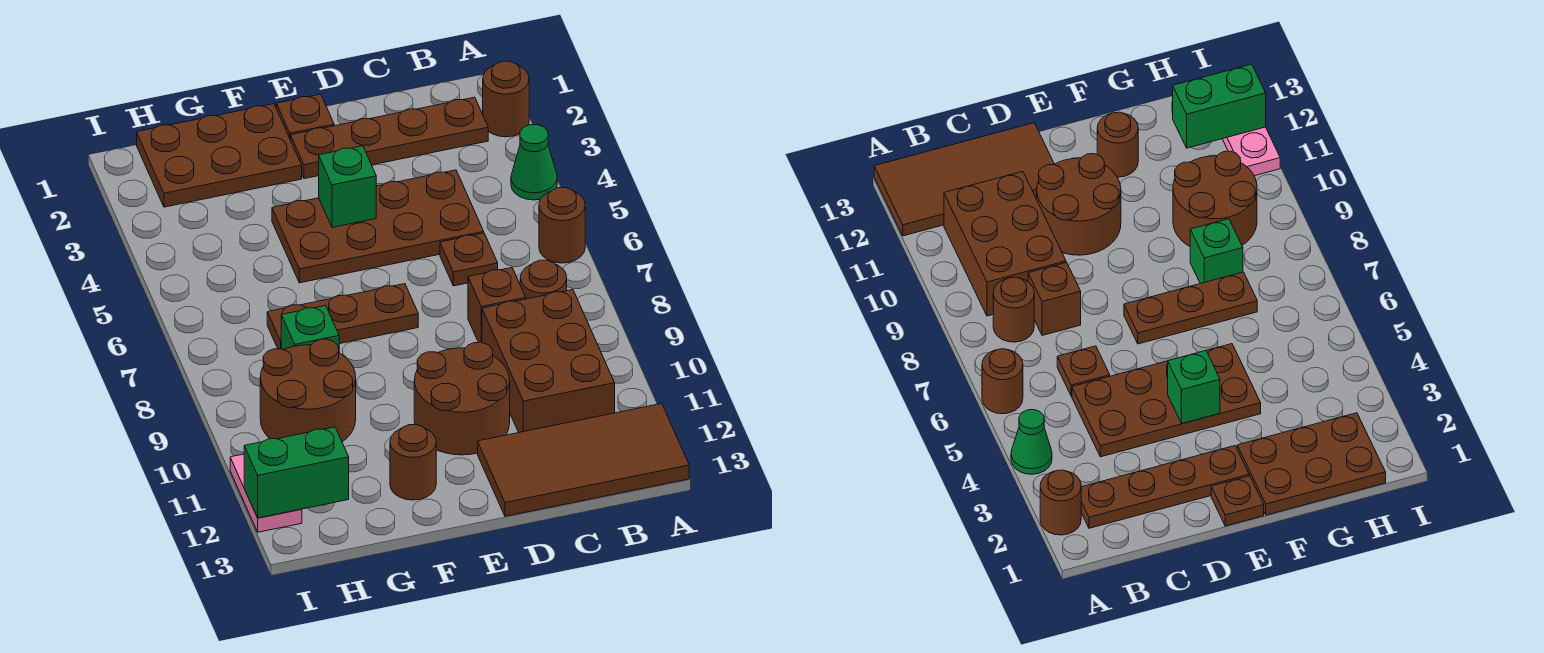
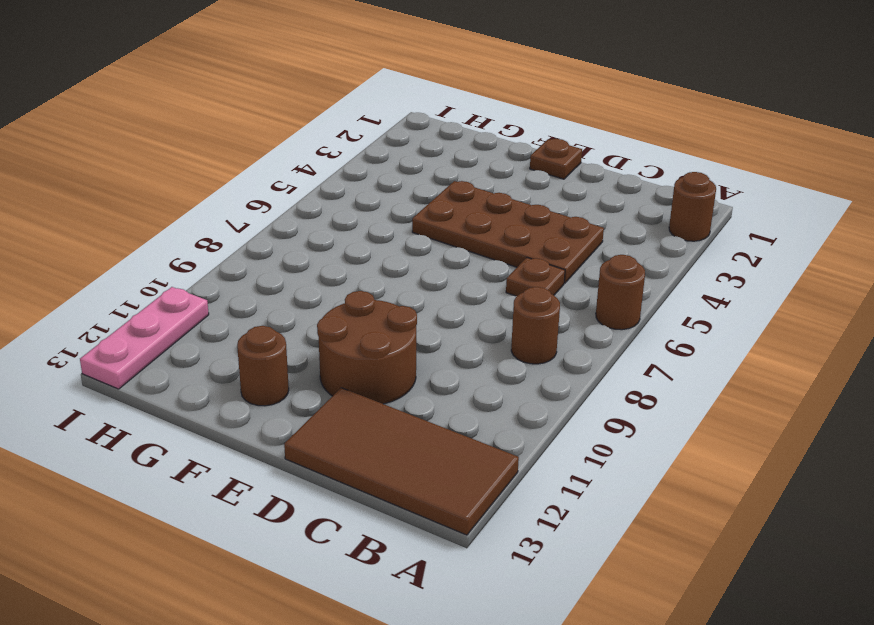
pink plate I11:I13 level 1 -> pink plate I11:I12 level 1
none -> green cone A4 level 1
none -> brown plate B2:E2 level 1
none -> brown brick B9:C11 level 1

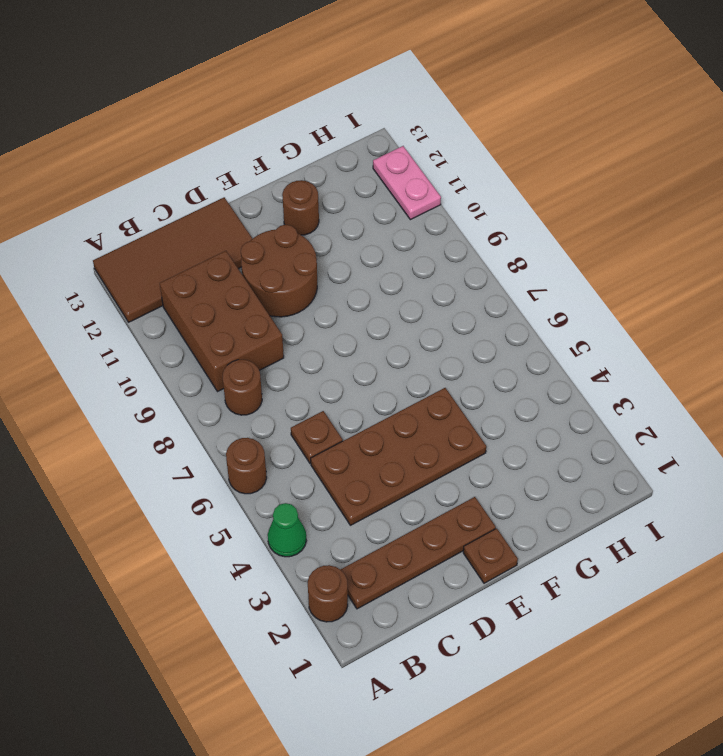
none -> brown brick C8 level 1
none -> brown plate E7:G7 level 1
none -> brown plate F1:H2 level 1

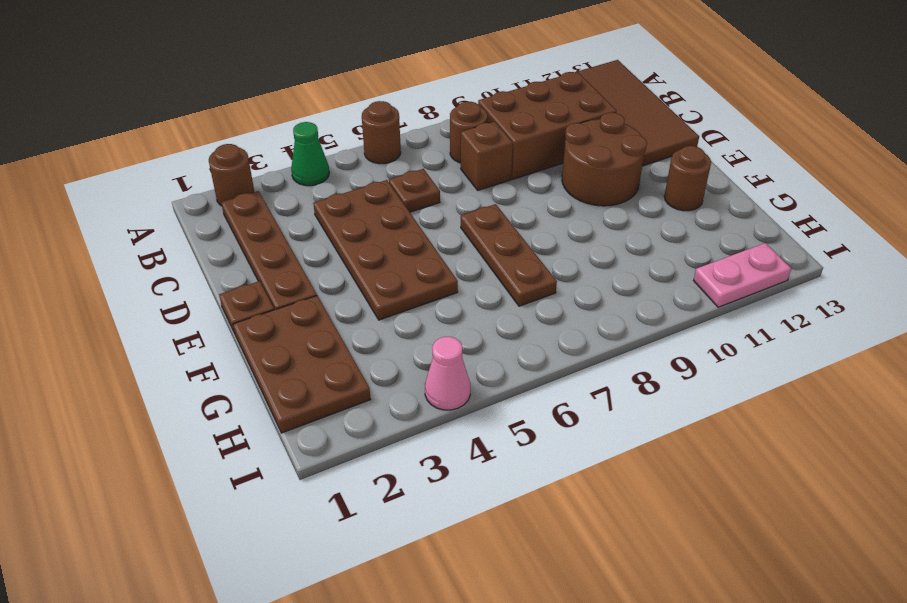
pink cone I4 level 1 -> none
none -> green brick G8 level 1
none -> brown round brick G9:H10 level 1
none -> green brick E4 level 2

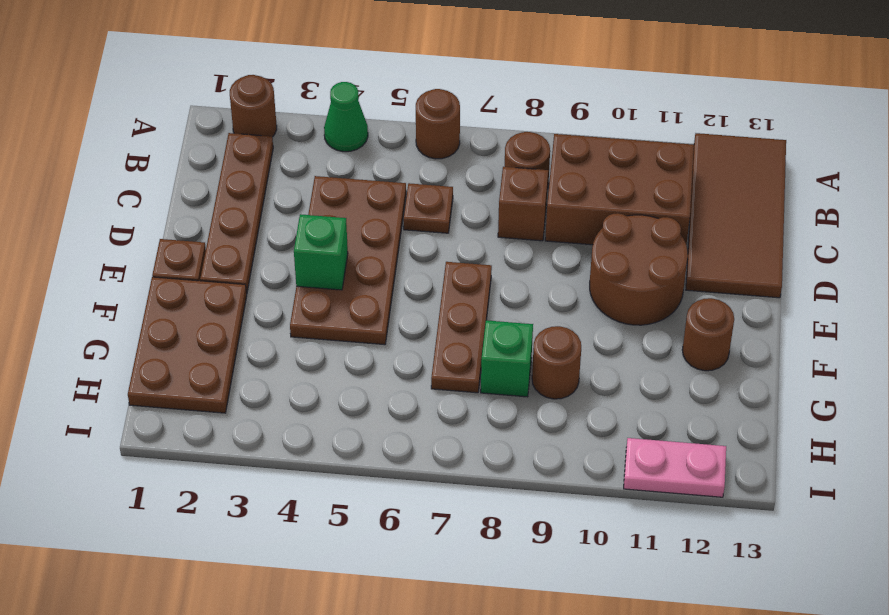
brown round brick G9 level 1 -> brown round brick G9:H10 level 1
none -> green brick H12:I12 level 2

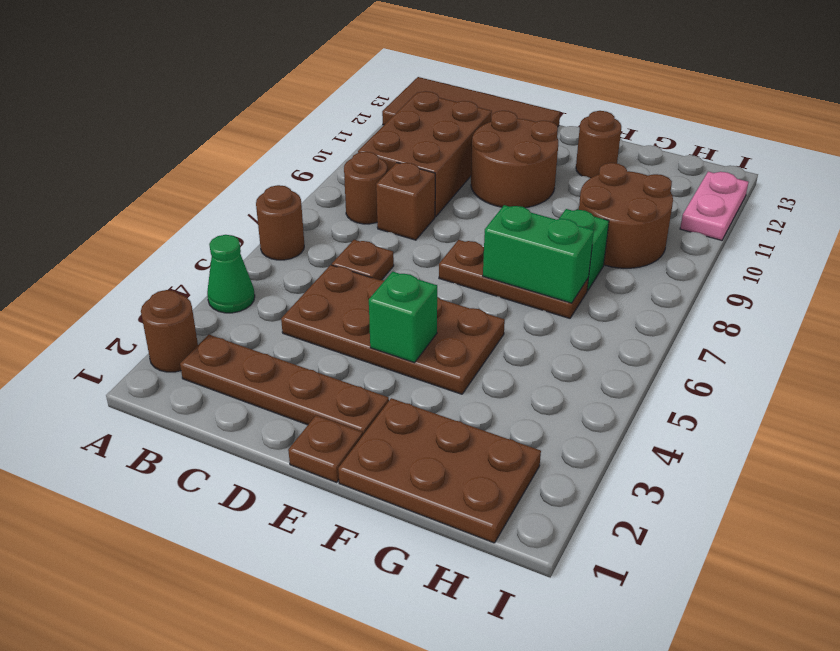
green brick F7:G7 level 2 -> green brick H12:I12 level 2

